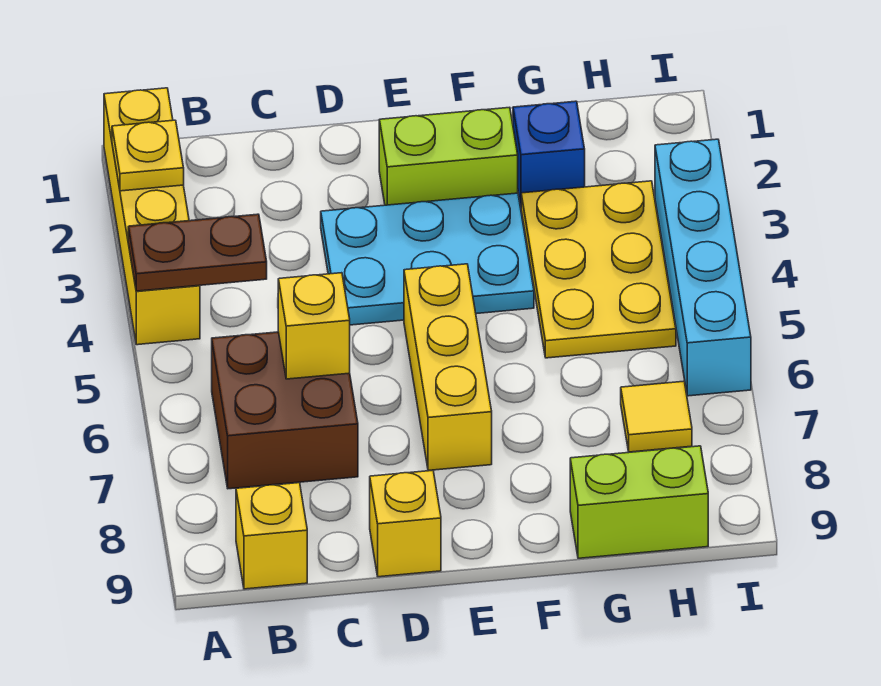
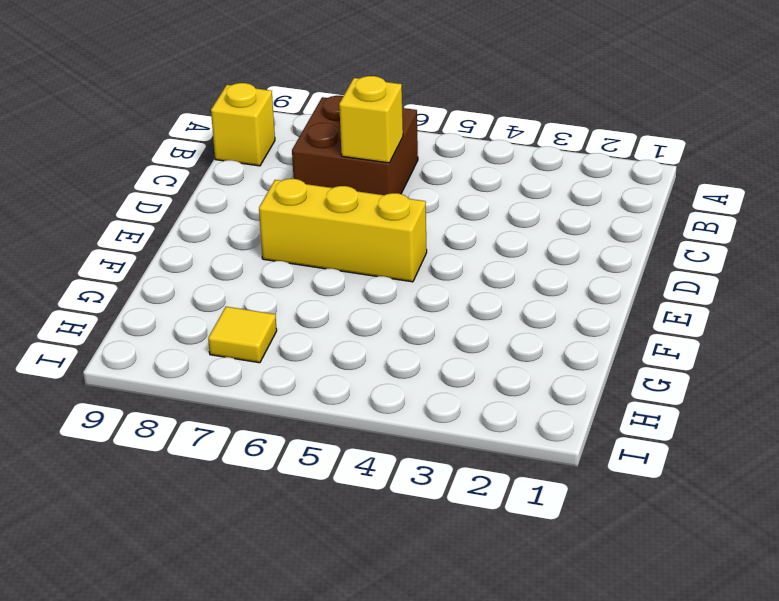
none -> yellow brick A1:A4 level 1
none -> cyan plate D3:F4 level 1
none -> yellow brick D9 level 1

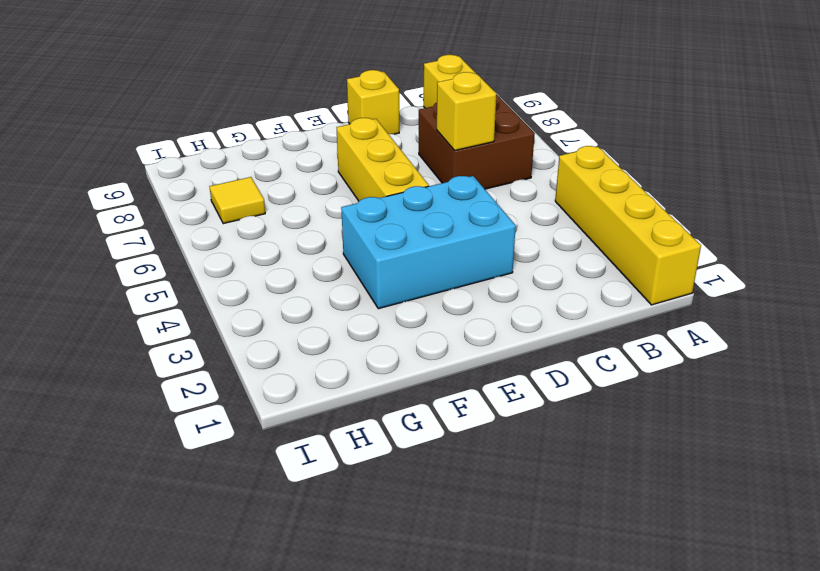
cyan brick D3:F4 level 1 -> cyan plate D3:F4 level 1
none -> lime brick E2:F2 level 1
none -> blue brick G2 level 1
none -> yellow plate G3:H5 level 1

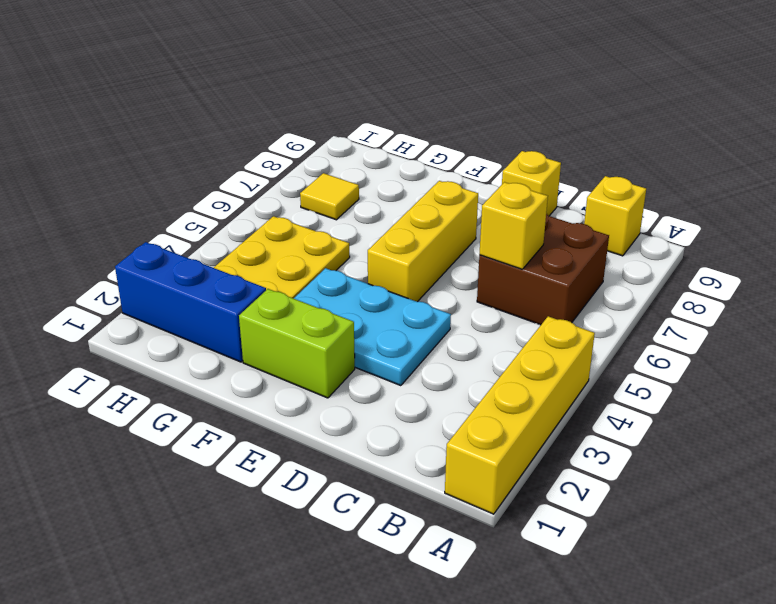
blue brick G2:I2 level 1 -> blue brick G2 level 1
none -> lime brick G9:H9 level 1
none -> cyan brick I3:I6 level 1
none -> yellow plate A2 level 2

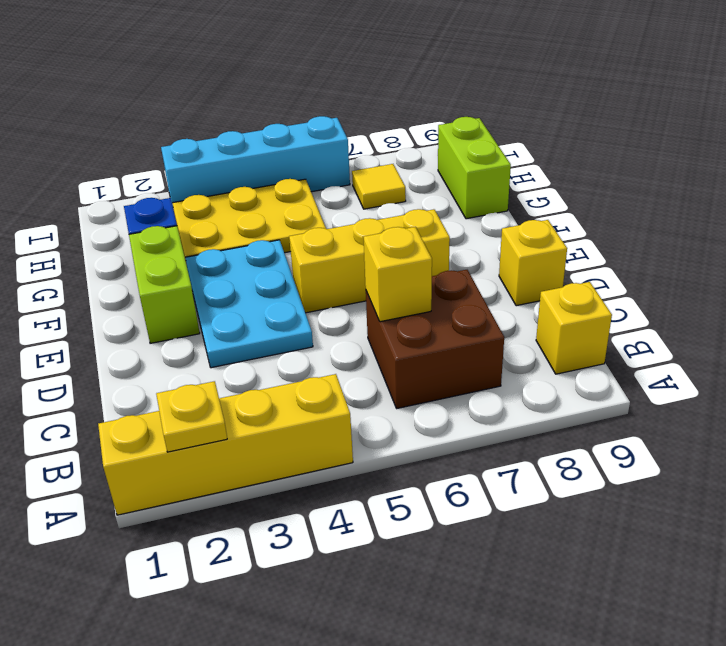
none -> brown plate A4:B4 level 2

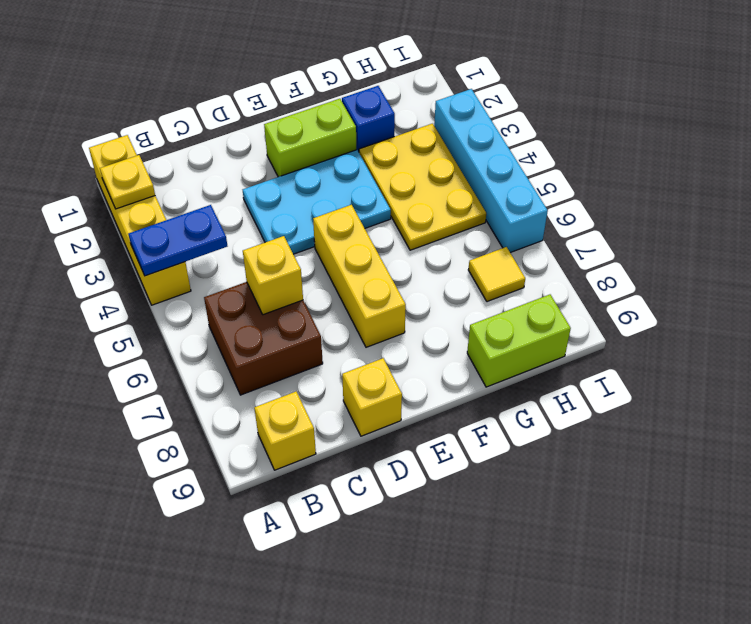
blue plate A4:B4 level 2 -> brown plate A4:B4 level 2

